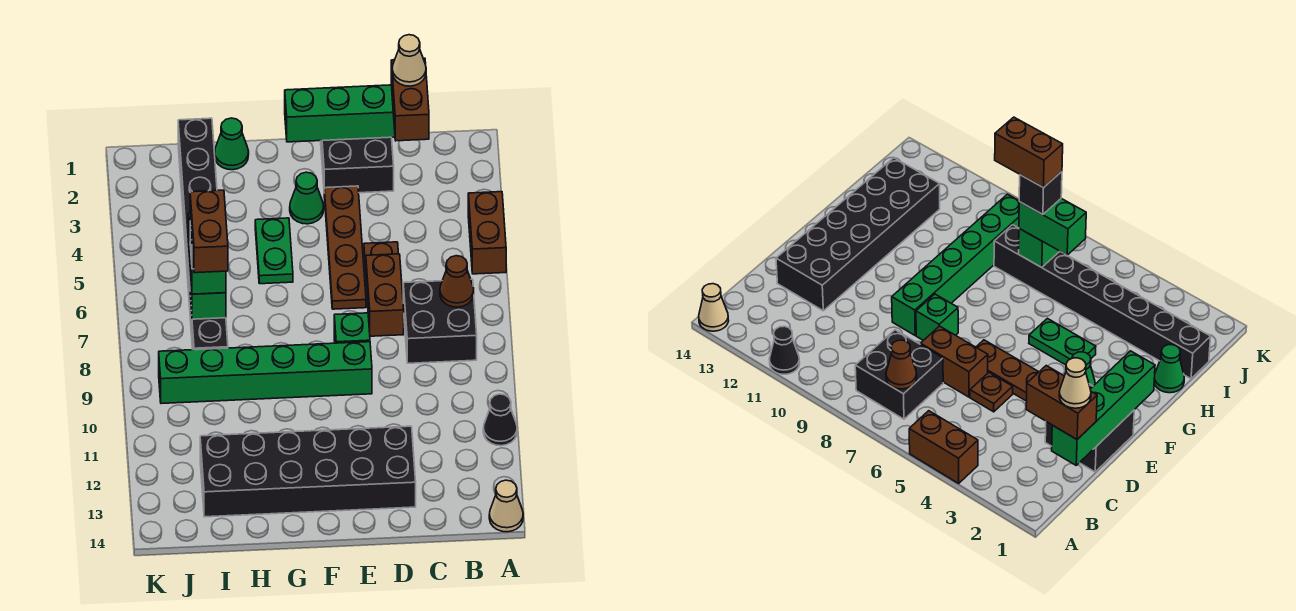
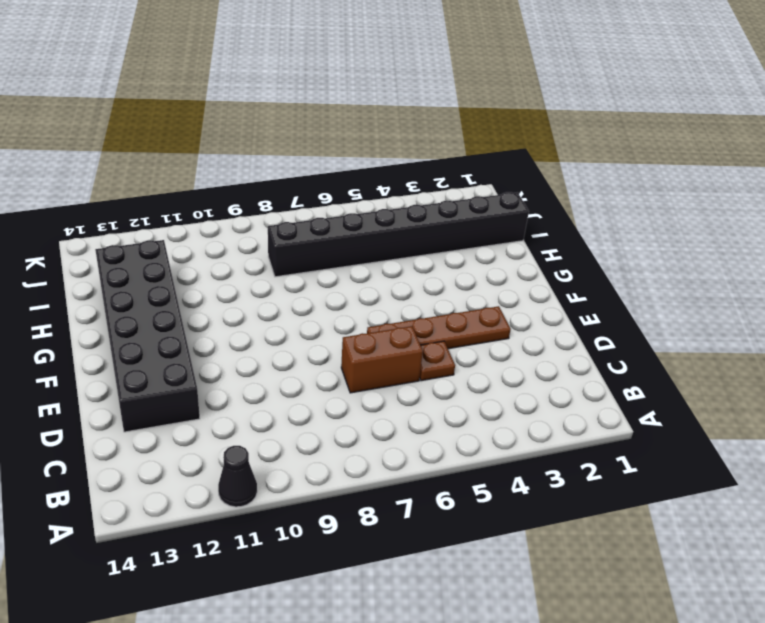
none -> brown brick A4:A5 level 1
none -> tan cone A14 level 1
none -> black brick B7:C8 level 1

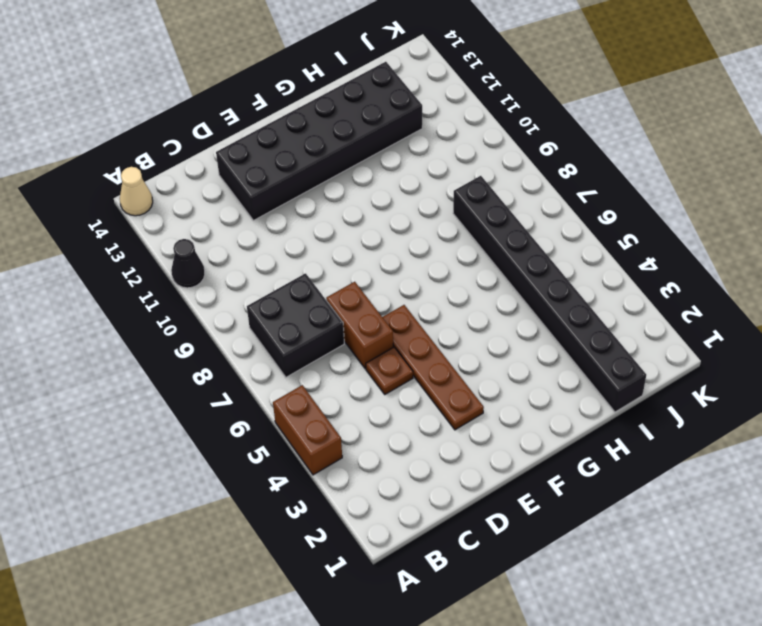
none -> black brick D1:E2 level 1
none -> green brick E8 level 1
none -> green brick E9:J9 level 1

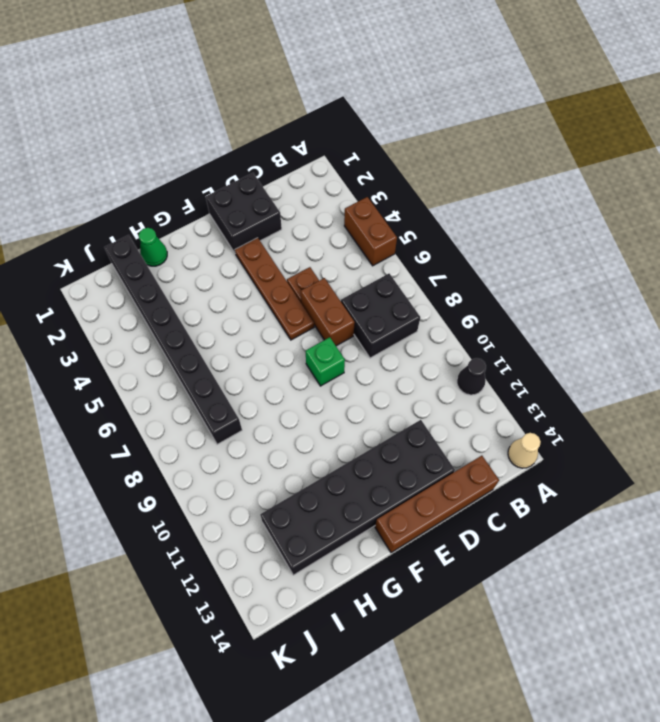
brown brick C14:F14 level 1 -> none
none -> green brick E9:J9 level 1
none -> green cone F3 level 1
none -> green plate G4:G5 level 1

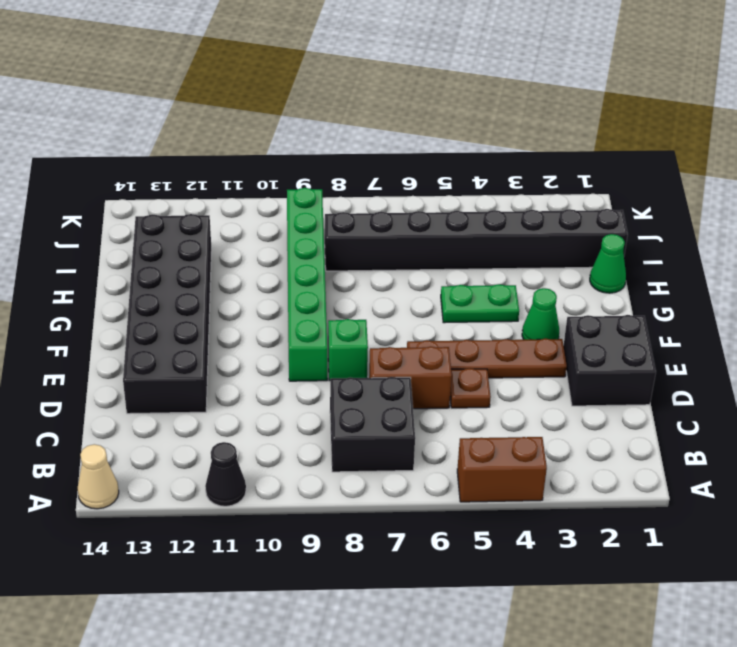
none -> brown cone B7 level 2
none -> green brick C1:F1 level 2
none -> green brick I7 level 2

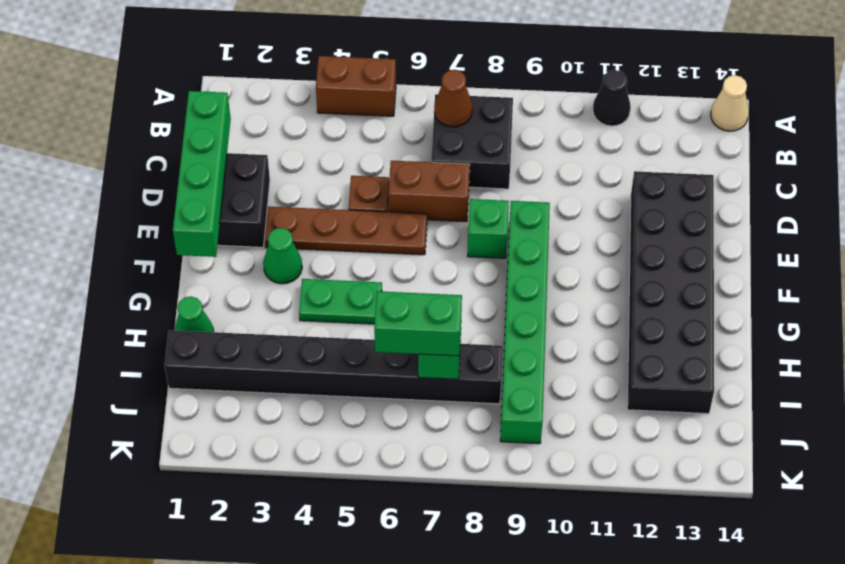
none -> brown brick C1:C2 level 3
none -> tan cone C1 level 4
none -> black brick I7 level 4

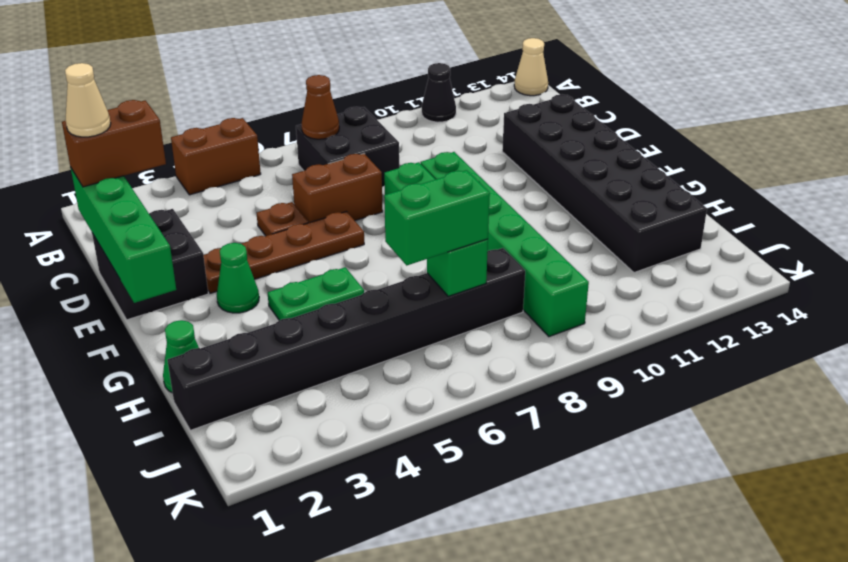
none -> black brick I7 level 4
none -> brown brick I7:I8 level 5

